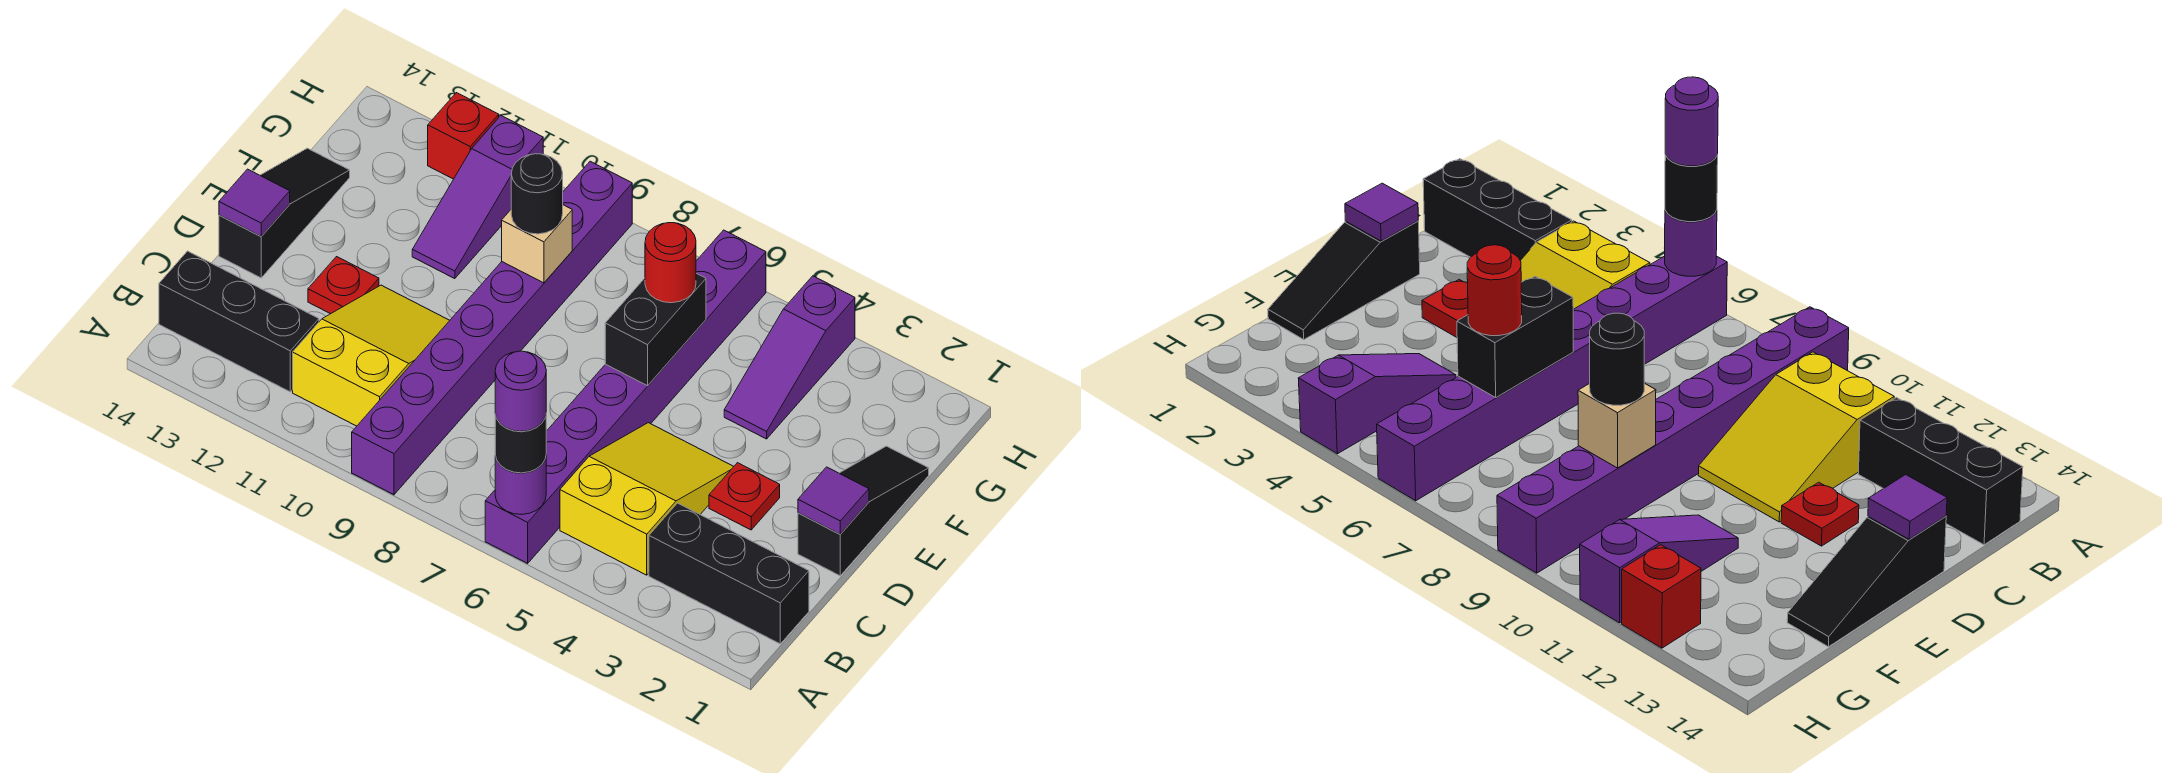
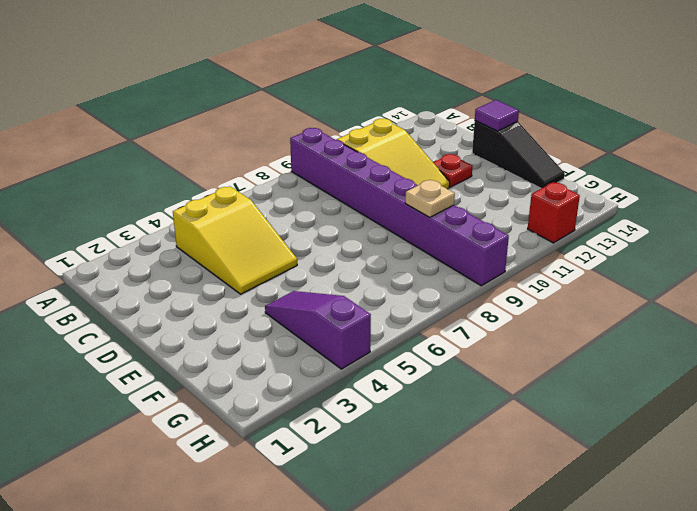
tan plate F9 level 2 -> tan brick F9 level 2
none -> purple brick A6:H6 level 1
none -> black brick B1:B3 level 1
none -> black brick B12:B14 level 1

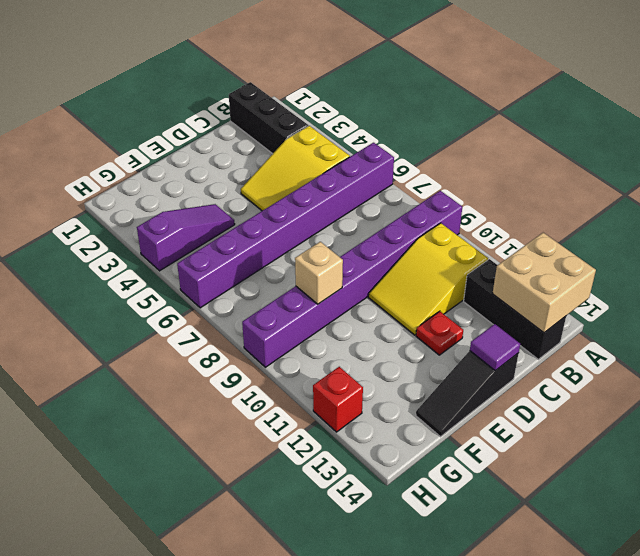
tan brick A13:B14 level 2 -> none
none -> black slope D1:F1 level 1 top D
none -> red plate D3 level 1
none -> purple slope F11:H11 level 1 top H

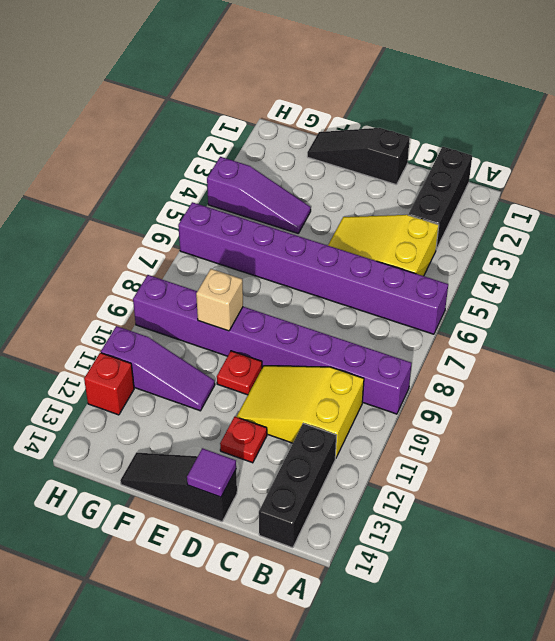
red plate E10 level 1 -> red plate D3 level 1
none -> purple round brick A6 level 2
none -> purple tile D1 level 2
none -> black brick E6:F6 level 2

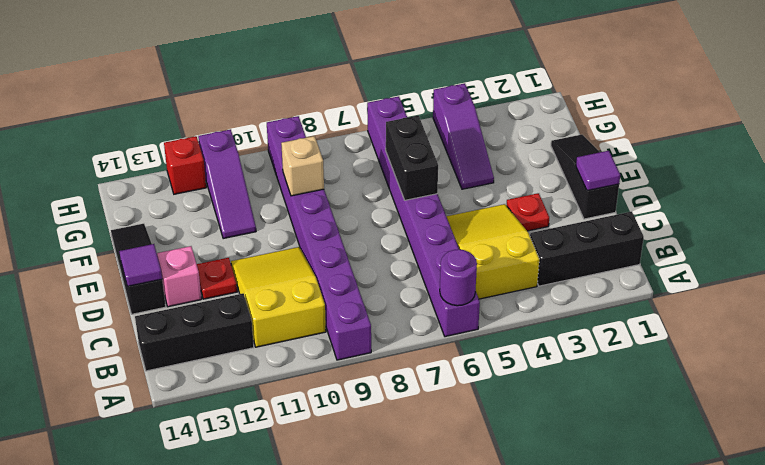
pink brick D13 level 1 -> none
none -> black round brick A6 level 3
none -> red round brick F6 level 3
none -> black round brick F9 level 3

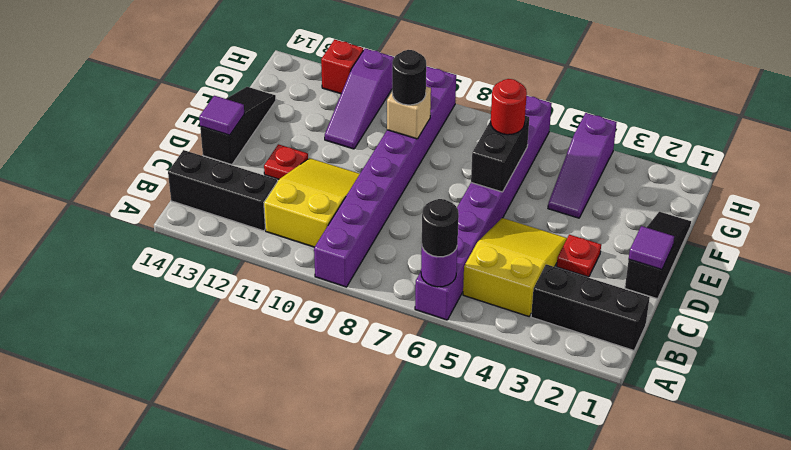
none -> purple round brick A6 level 4

